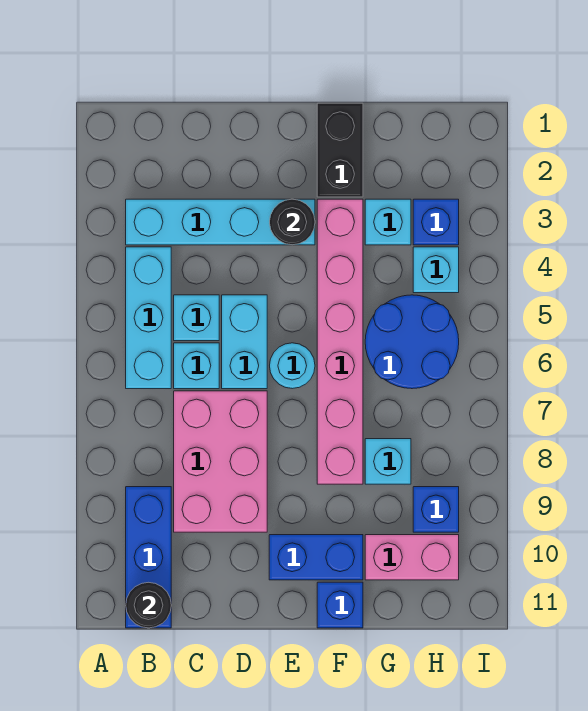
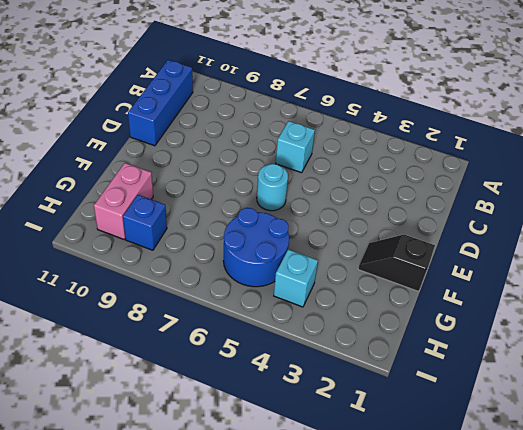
blue brick B11:D11 level 1 -> blue brick B9:B11 level 1
black slope F1:F2 level 1 top 1 -> black brick F1:F2 level 1
none -> cyan brick B3:E3 level 1
none -> cyan brick B4:B6 level 1
none -> cyan brick C5 level 1

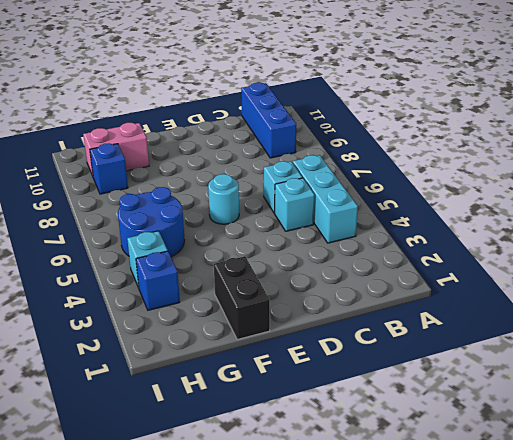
none -> cyan brick B3:E3 level 1
none -> pink brick C7:D9 level 1
none -> cyan brick D5:D6 level 1

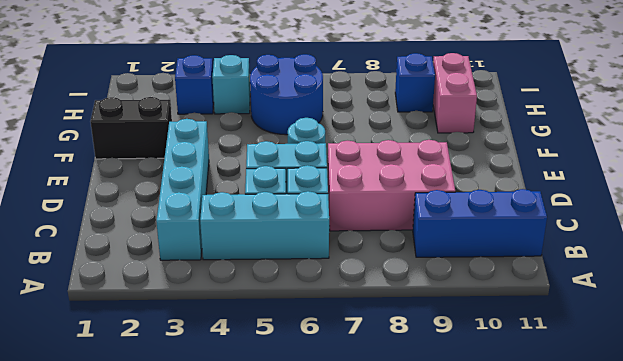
none -> blue brick E10:F10 level 1
none -> pink brick F3:F8 level 1
none -> blue brick F11 level 1

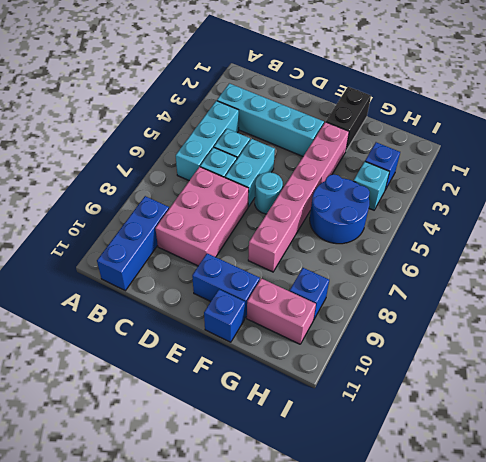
none -> cyan brick G3 level 1
none -> cyan brick G8 level 1
none -> black round brick B11 level 2

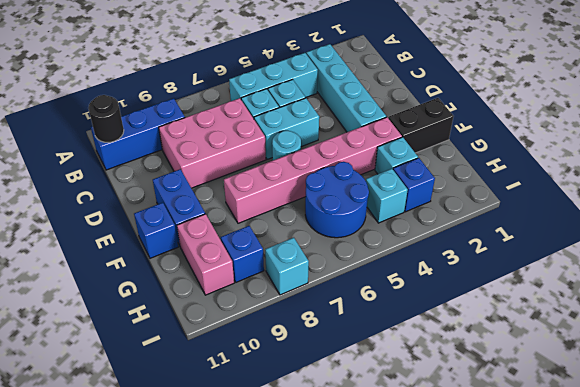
cyan brick I8 level 1 -> cyan brick G8 level 1
none -> black round brick E3 level 2

